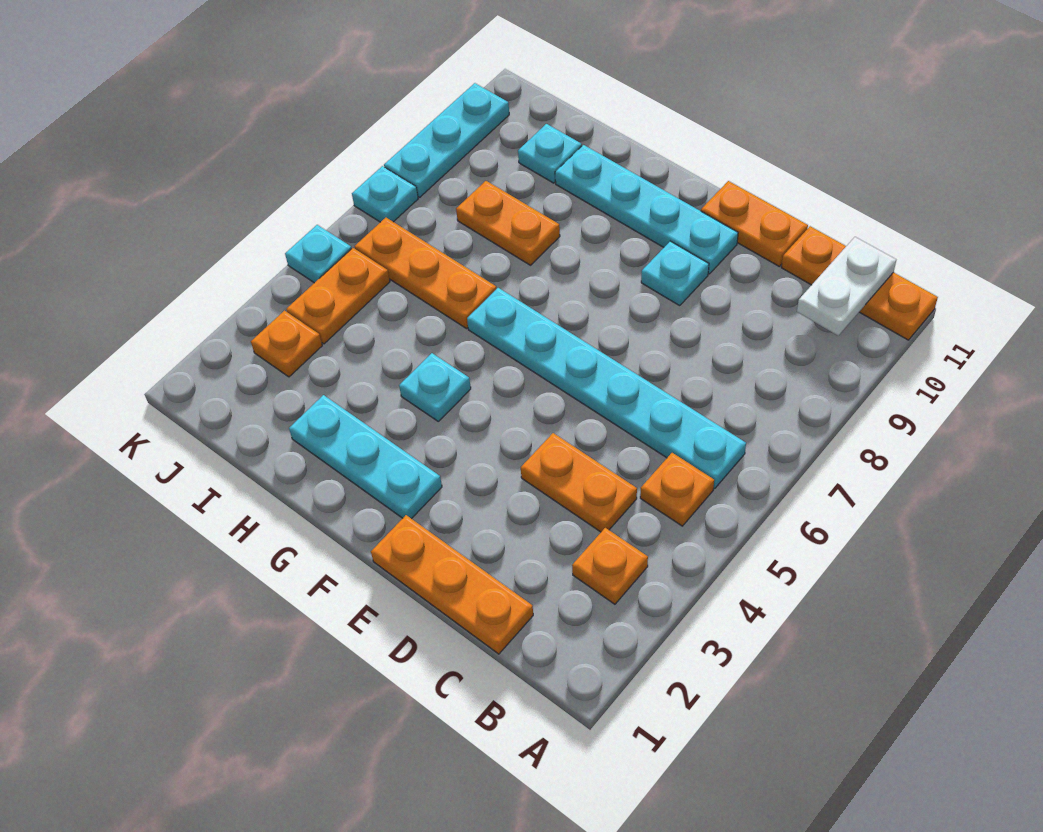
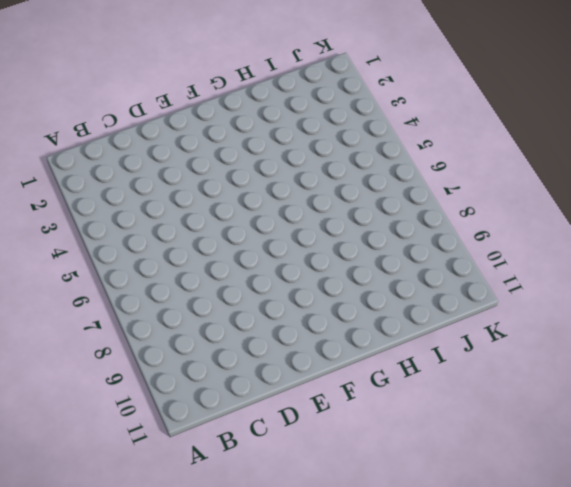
none -> orange plate A11:C11 level 1
none -> orange plate B3 level 1
none -> orange plate B5 level 1

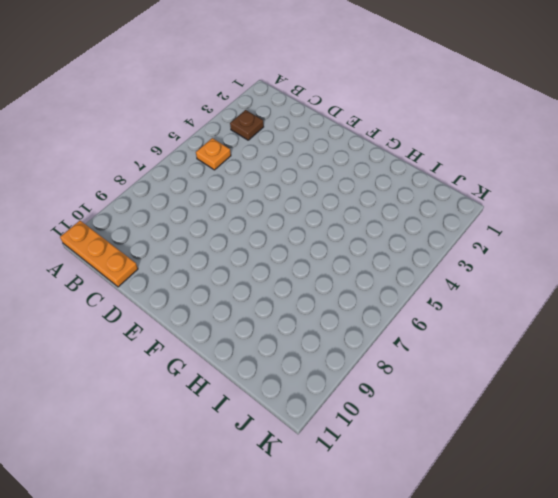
brown plate B3 level 1 -> orange plate B3 level 1
none -> cyan plate B6:G6 level 1
none -> orange plate C1:E1 level 1
none -> orange plate C4:D4 level 1

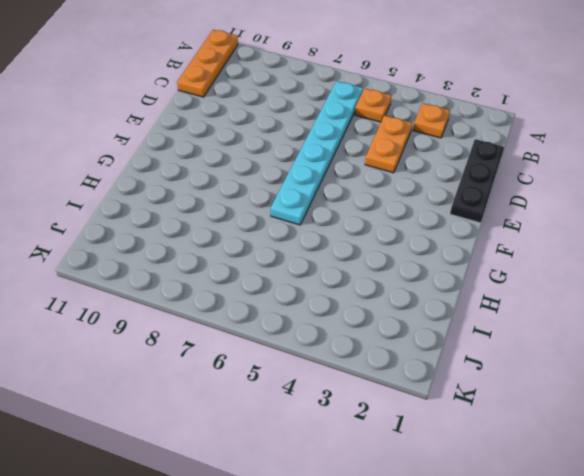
black plate C1:E1 level 1 -> orange plate C1:E1 level 1
none -> orange plate D11:E11 level 1
none -> cyan plate E9 level 1
none -> cyan plate E10:H10 level 1

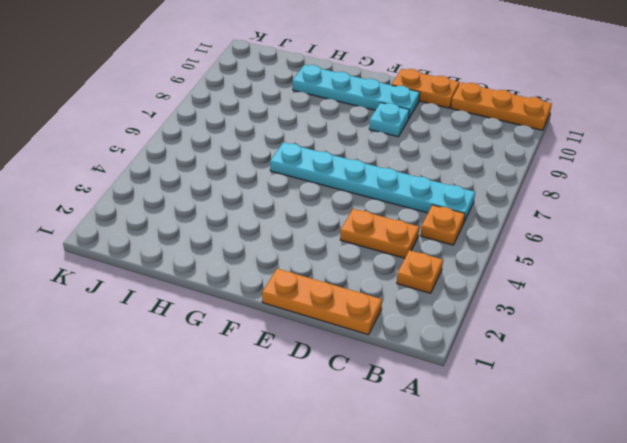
none -> cyan plate F2:H2 level 1
none -> cyan plate G4 level 1
none -> orange plate H6:J6 level 1

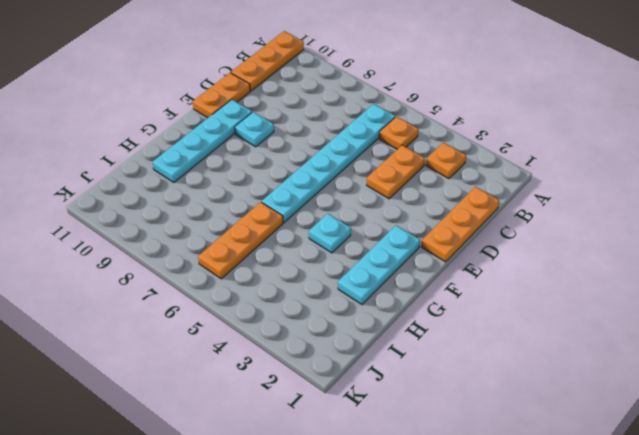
none -> orange plate H8:I8 level 1
none -> cyan plate I10 level 1
none -> orange plate J3 level 1

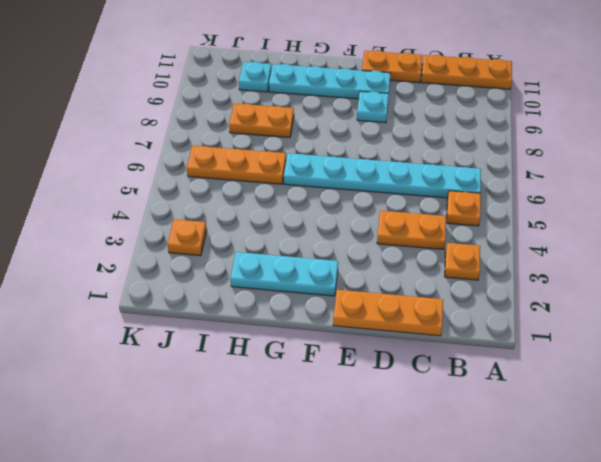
none -> cyan plate G4 level 1
none -> orange plate J4:J5 level 1
none -> cyan plate K5 level 1

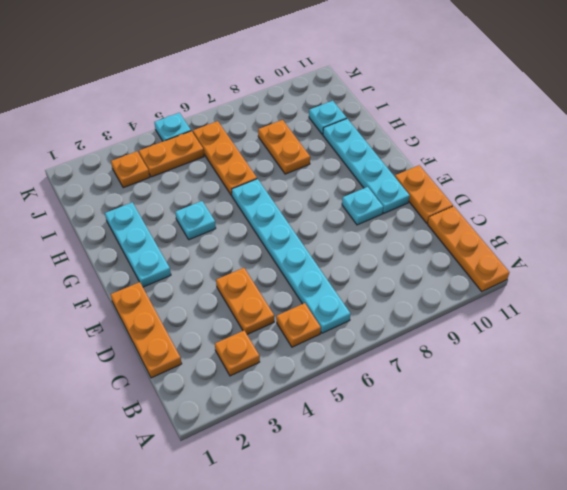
none -> cyan plate K7 level 1
none -> cyan plate K8:K10 level 1
none -> white plate B10:B11 level 2

